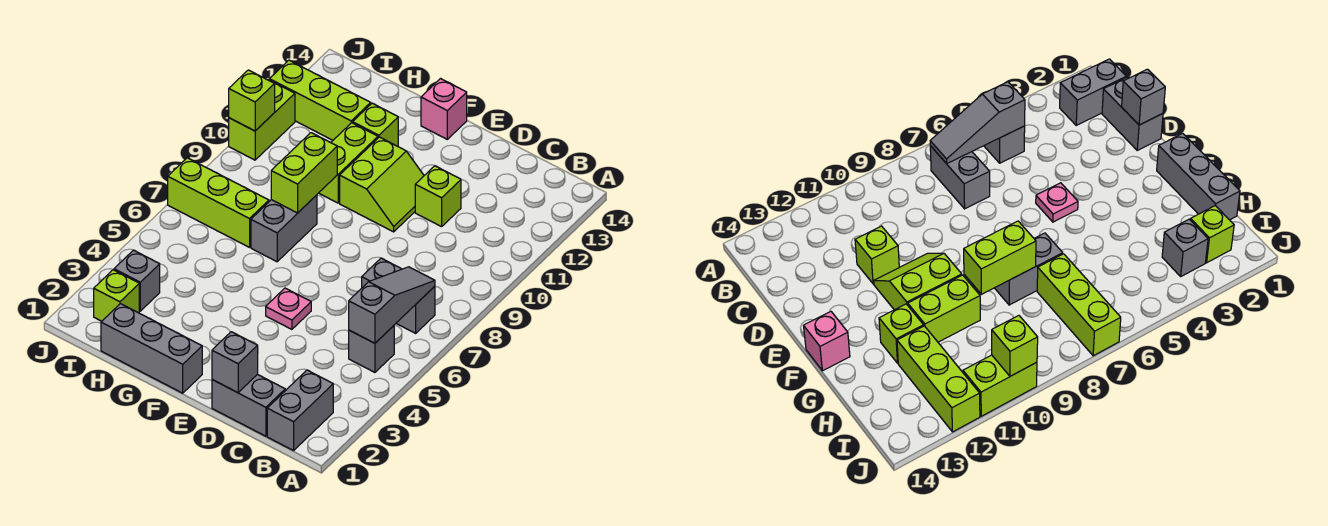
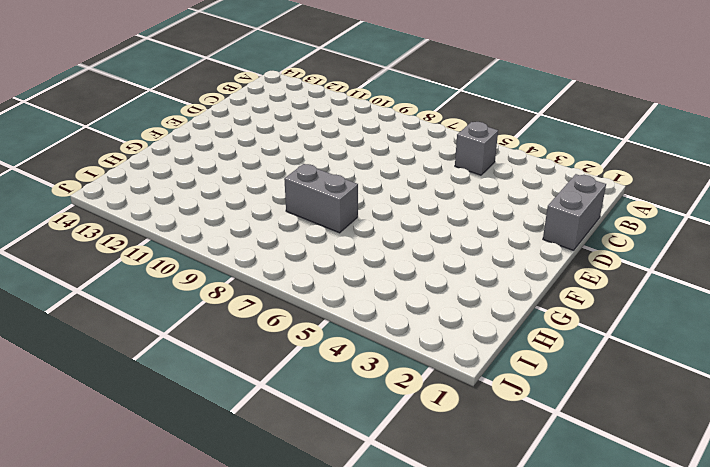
none -> grey brick B1:B2 level 1
none -> grey brick B7:C7 level 1
none -> lime brick D11 level 1

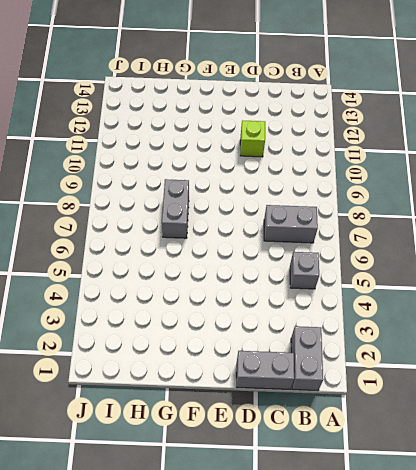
none -> pink plate E5 level 1
none -> lime slope E10:F11 level 1 top F
none -> grey brick F1:H1 level 1

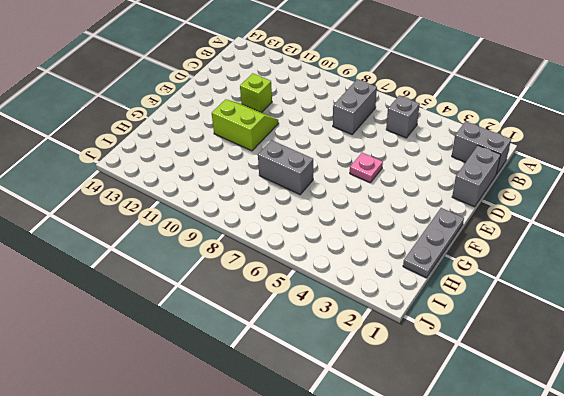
grey plate F1:H1 level 1 -> grey brick F1:H1 level 1
none -> pink brick F14 level 1
none -> lime brick G10:G11 level 1
none -> lime brick G12 level 1

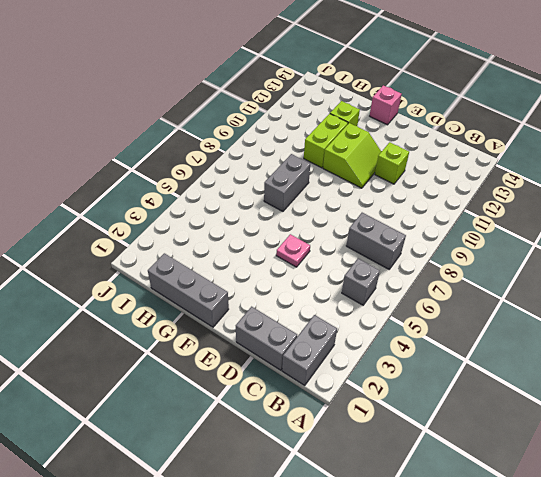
none -> lime brick H7:J7 level 1
none -> lime brick H12:J12 level 1
none -> lime brick I2 level 1

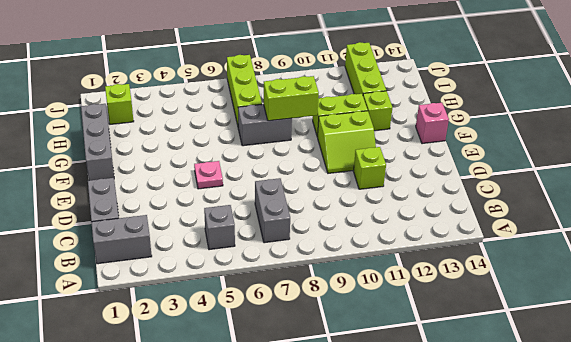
none -> grey brick I3 level 1
none -> lime brick J10:J11 level 1
none -> grey slope B5:B7 level 2 top 5

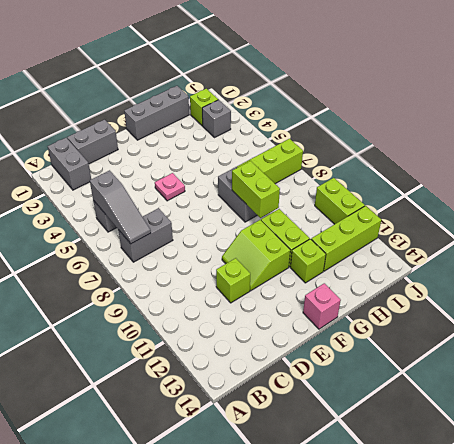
none -> grey brick D1 level 2
none -> lime brick J10 level 2

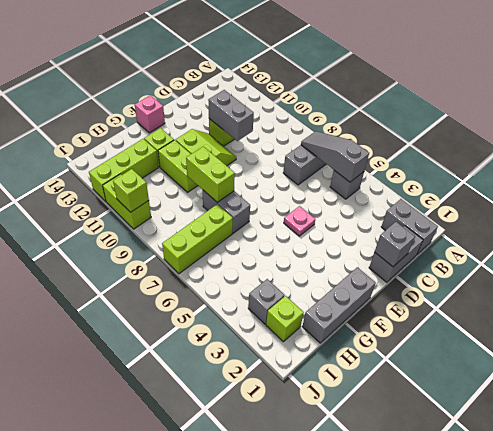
grey brick D10:D11 level 2 -> none

